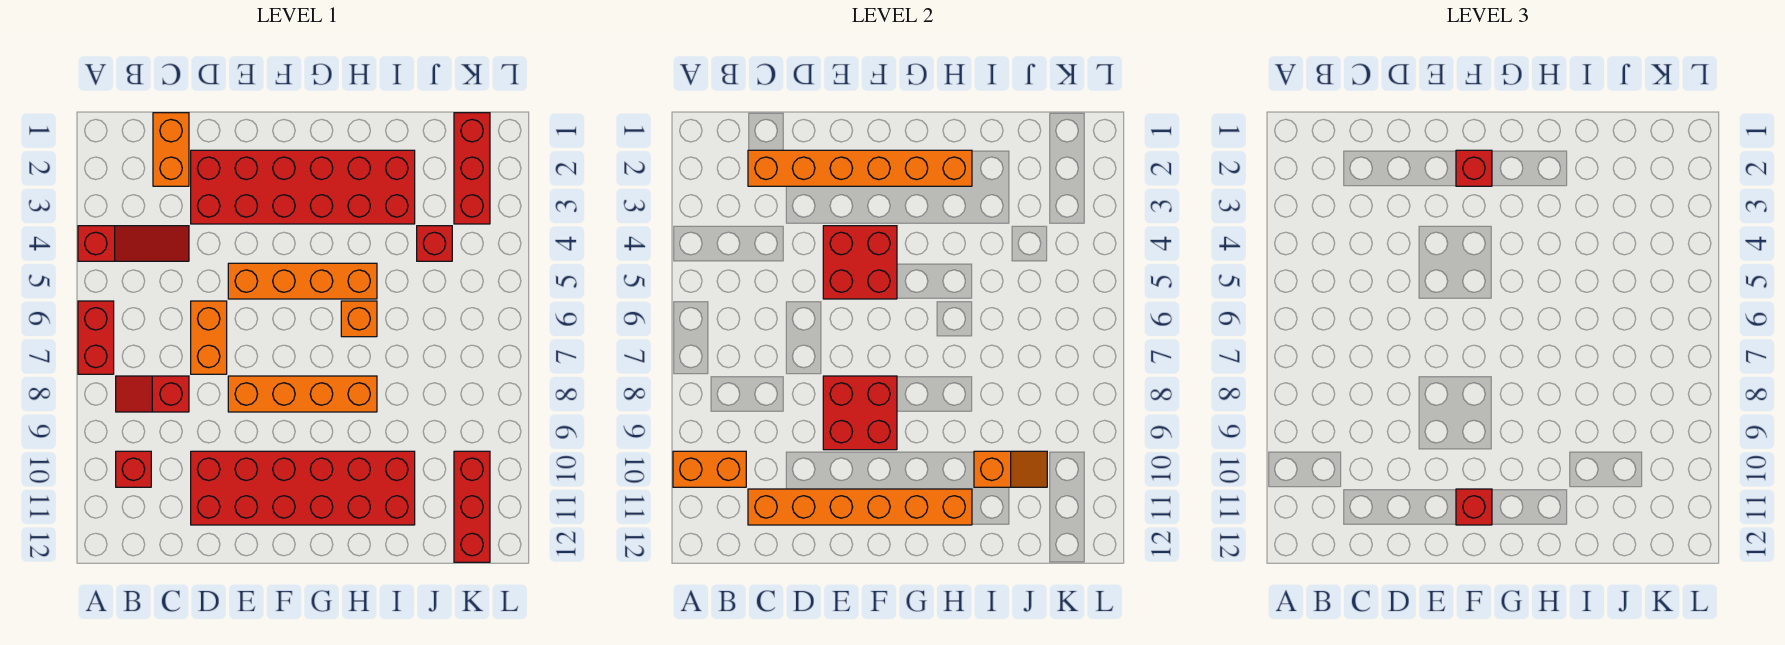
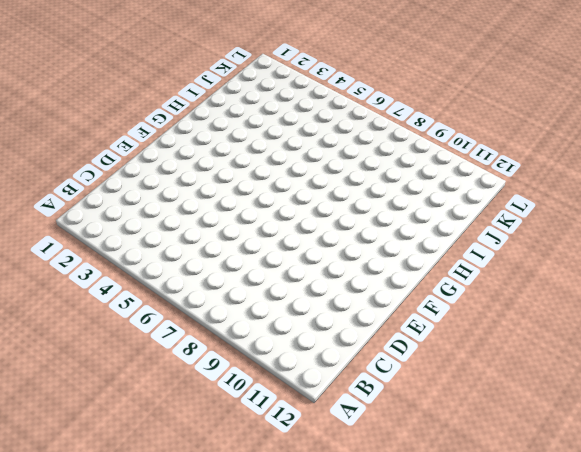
none -> red slope A4:C4 level 1 top A
none -> red brick A6:A7 level 1
none -> red slope B8:C8 level 1 top C

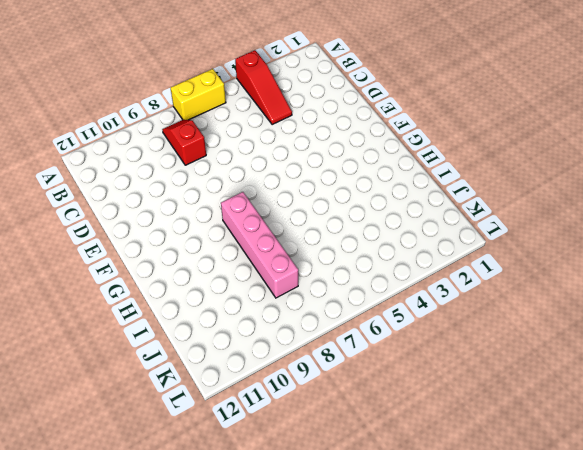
yellow brick A6:A7 level 1 -> red brick A6:A7 level 1
pink brick G8:J8 level 1 -> orange brick E8:H8 level 1
none -> red brick B10 level 1
none -> orange brick C1:C2 level 1
none -> red brick D2:I3 level 1

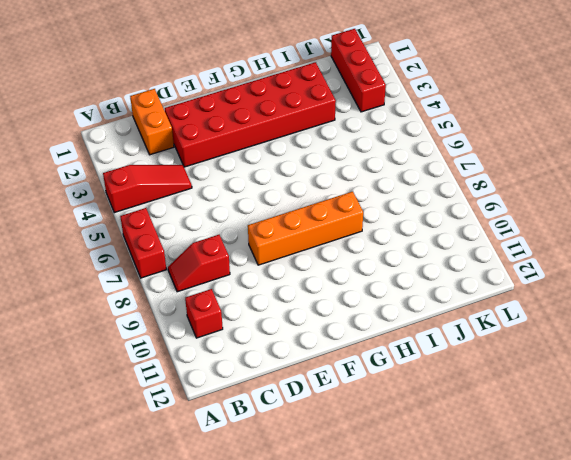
none -> orange brick D6:D7 level 1
none -> red brick D10:I11 level 1
none -> orange brick E5:H5 level 1

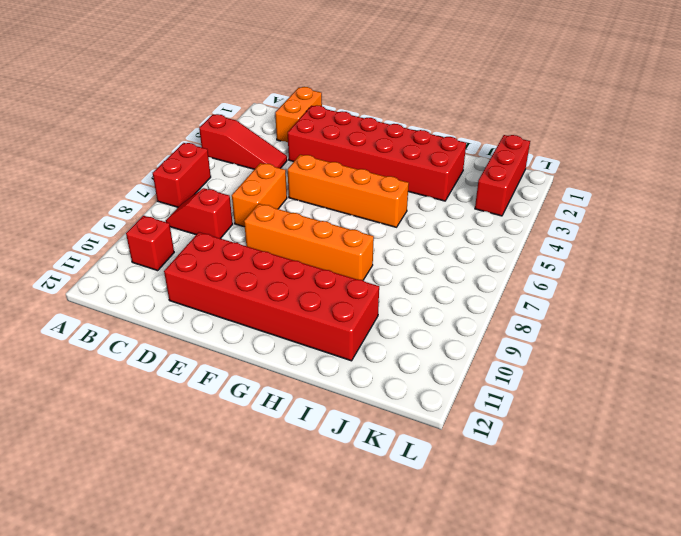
none -> orange brick H6 level 1
none -> red brick J4 level 1
none -> red brick K10:K12 level 1

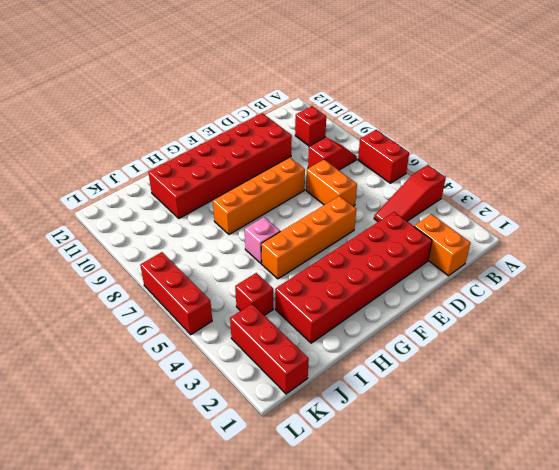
pink brick H6 level 1 -> orange brick H6 level 1
red brick L5:L7 level 1 -> red brick K10:K12 level 1
none -> orange brick A10:B10 level 2
none -> orange brick C2:H2 level 2
none -> orange brick C11:H11 level 2

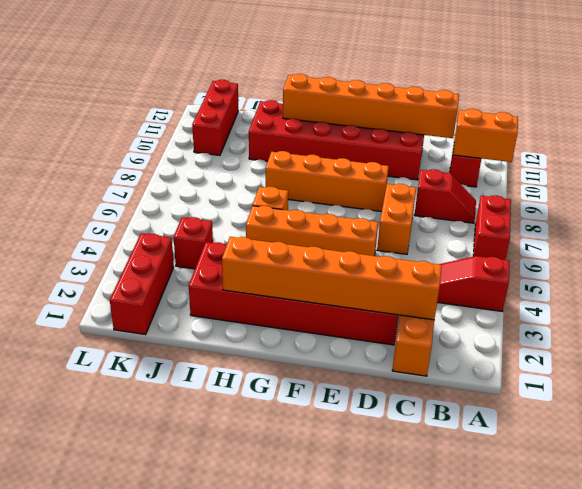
none -> red brick E4:F5 level 2
none -> red brick E8:F9 level 2
none -> orange slope I10:J10 level 2 top I

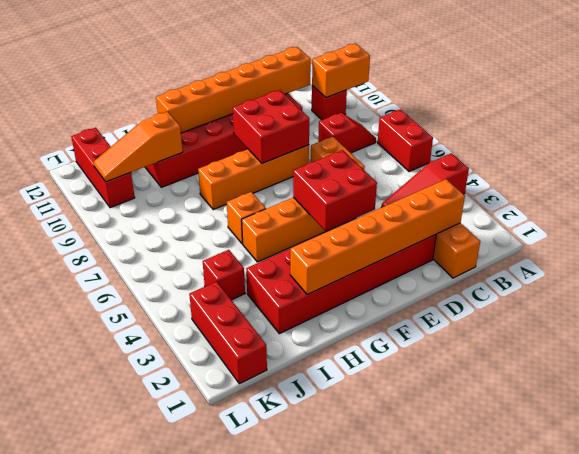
orange slope I10:K10 level 2 top I -> orange slope I10:J10 level 2 top I
none -> red brick F2 level 3
none -> red brick F11 level 3

